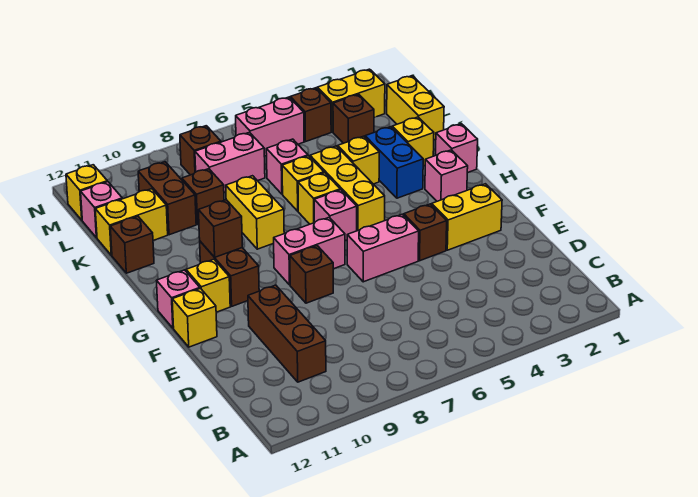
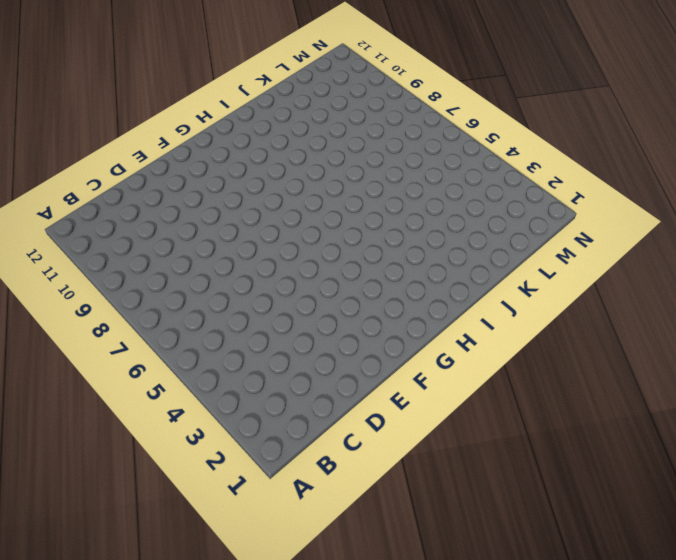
none -> brown brick C10:E10 level 1
none -> yellow brick F2:F3 level 1
none -> brown brick F4 level 1
none -> pink brick F5:F6 level 1

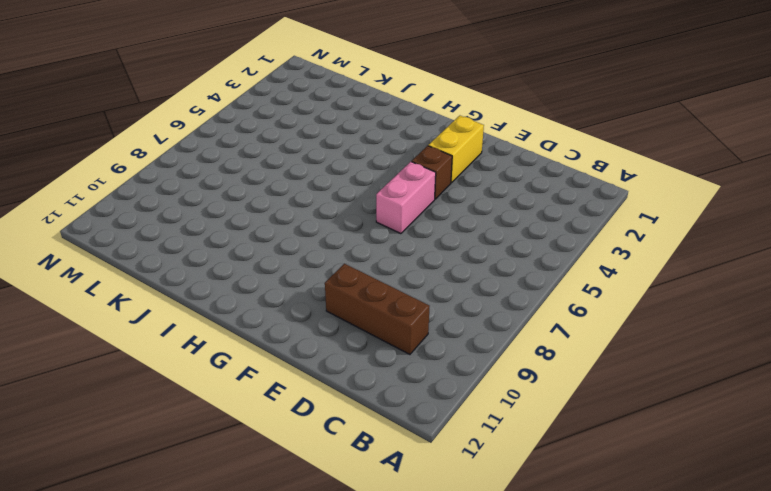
none -> brown brick F8 level 1
none -> yellow brick F12 level 1
none -> pink brick G7:G8 level 1
none -> brown brick G10:H10 level 1

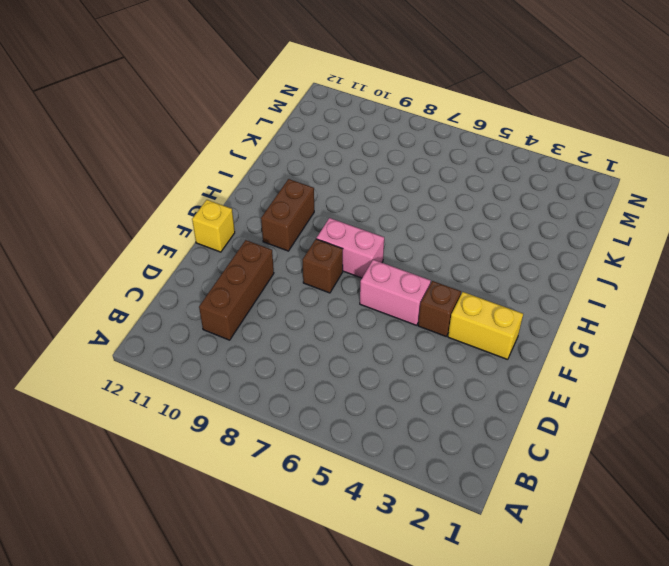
none -> yellow brick G11 level 1
none -> pink brick G12 level 1
none -> pink brick H2 level 1
none -> yellow brick H5:J5 level 1

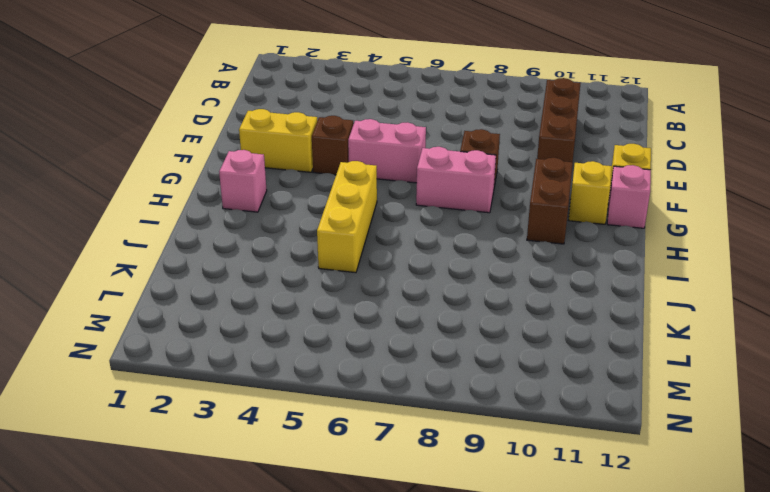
none -> pink brick H6 level 1
none -> pink brick I1 level 1
none -> blue brick I3:J3 level 1
none -> yellow brick I6 level 1

